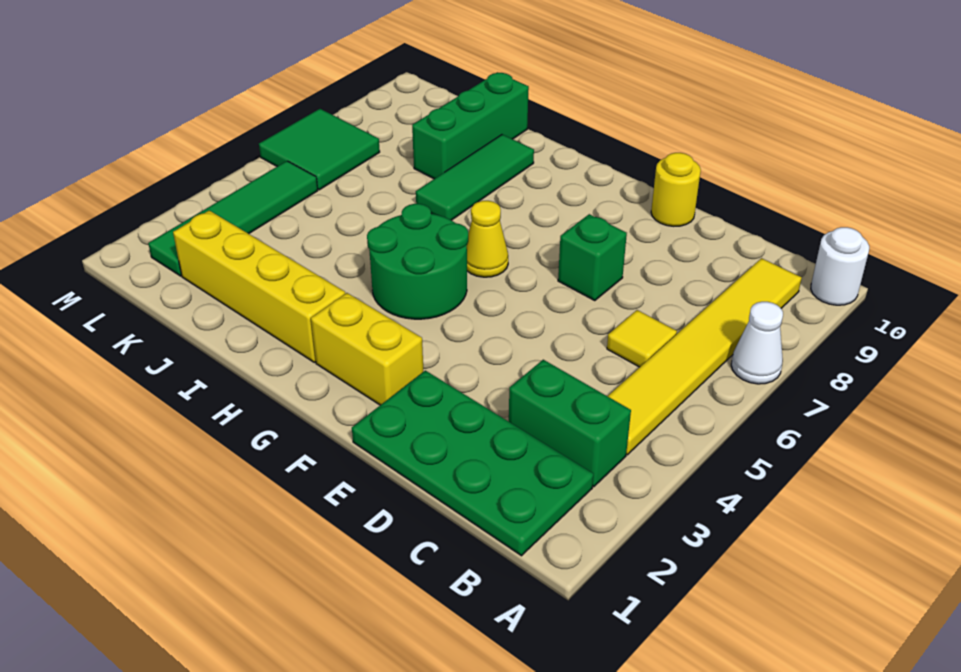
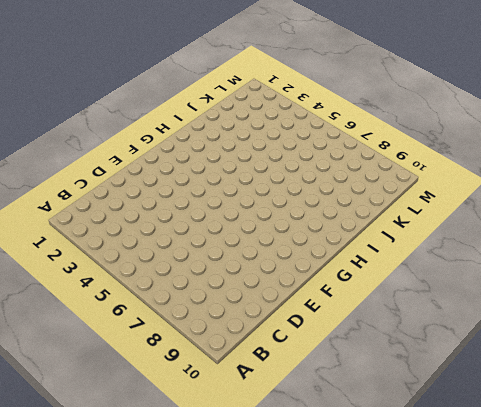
none -> white cone A7 level 1
none -> white round brick A10 level 1
none -> green plate B1:E2 level 1

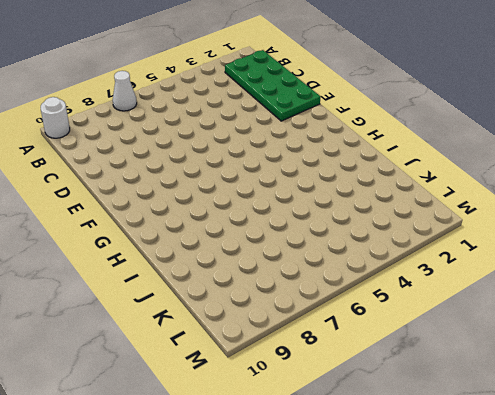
none -> green brick B3:C3 level 1
none -> yellow tile B4:B9 level 1
none -> yellow tile C6 level 1

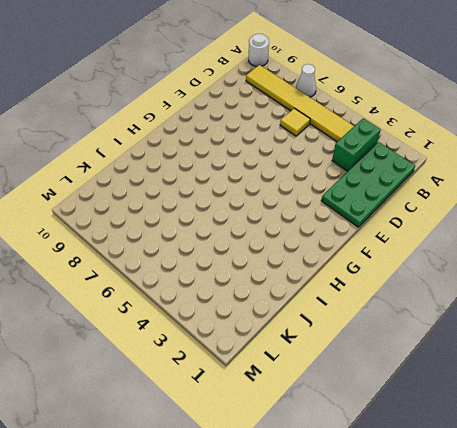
none -> green brick E7 level 1
none -> yellow round brick E10 level 1
none -> yellow brick F2:G2 level 1

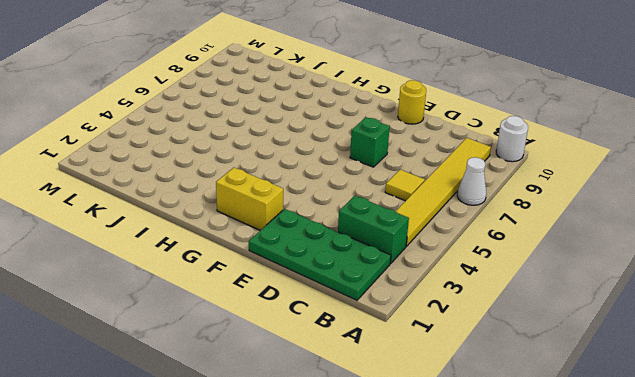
none -> green round brick G4:H5 level 1
none -> yellow cone G6 level 1
none -> yellow brick H2:K2 level 1

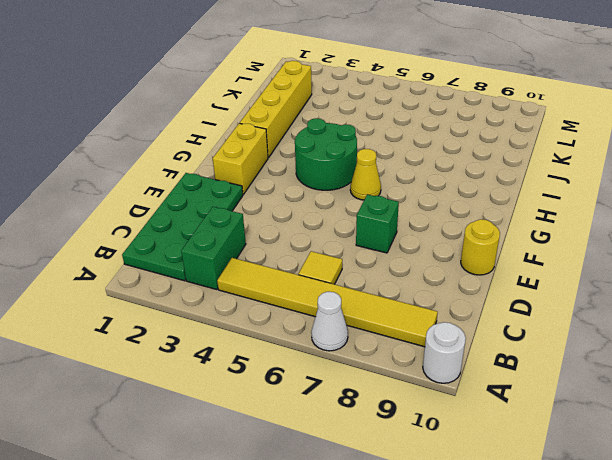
none -> green tile I7:I9 level 1
none -> green brick J8:J10 level 1
none -> green tile L2:L5 level 1

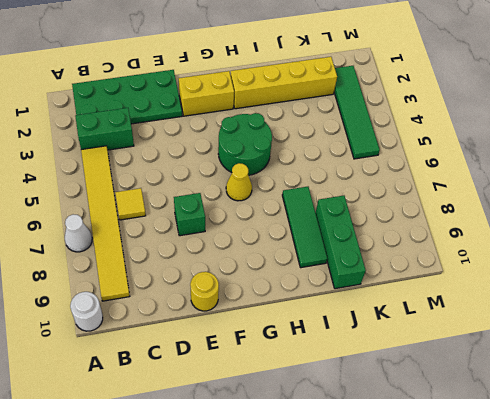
none -> green tile L6:M7 level 1

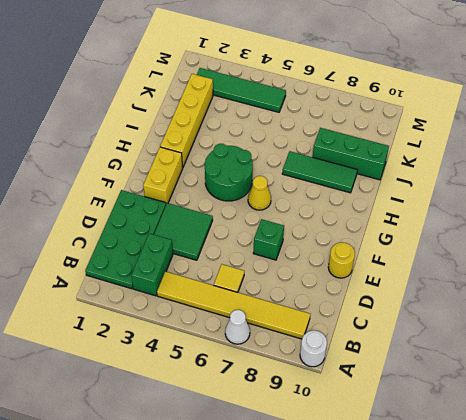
green tile D3:E4 level 1 -> green tile L6:M7 level 1

